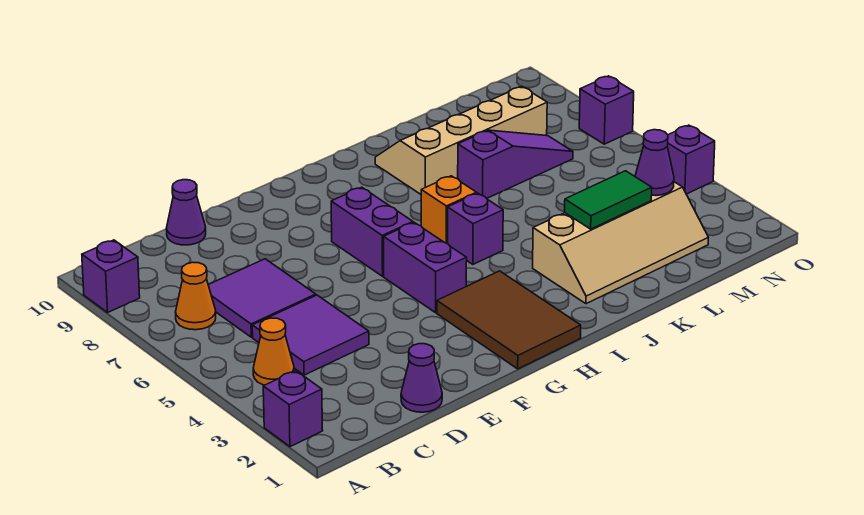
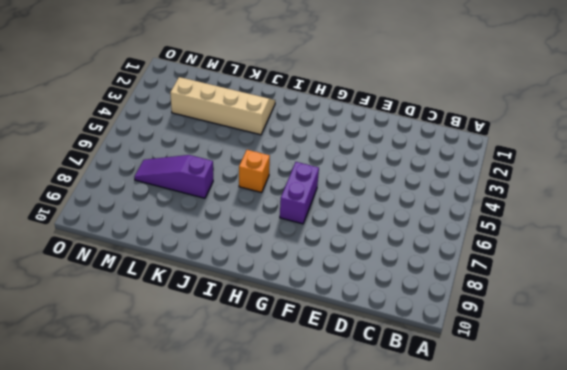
none -> purple brick A2 level 1
none -> purple brick A9 level 1
none -> orange cone B4 level 1

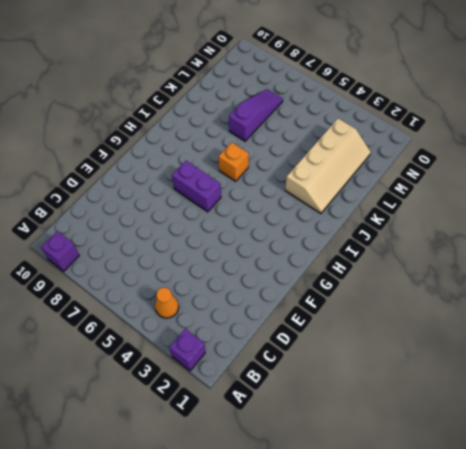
none -> orange cone B7 level 1
none -> purple tile C4:D5 level 1
none -> purple tile C6:D7 level 1

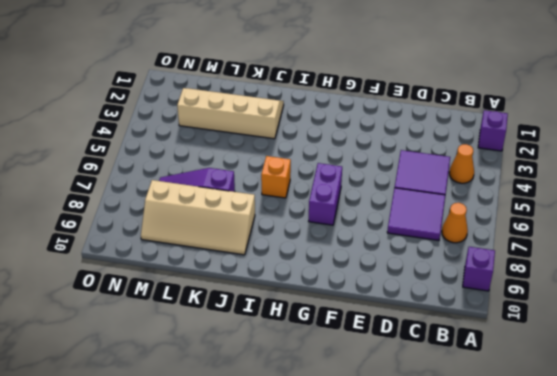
none -> purple cone D1 level 1
none -> purple cone D10 level 1
none -> brown tile G1:H3 level 1

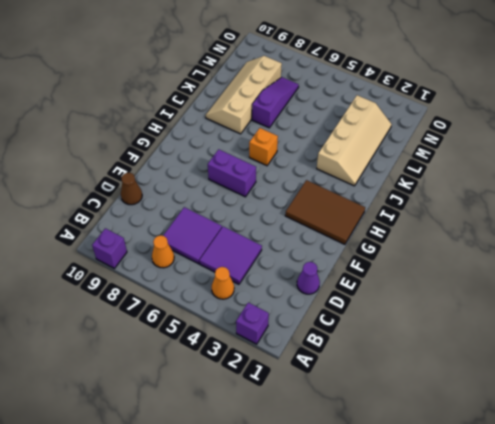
brown cone D10 level 1 -> purple cone D10 level 1
none -> purple brick G4:G5 level 1
none -> purple brick I5 level 1
none -> purple brick O4 level 1

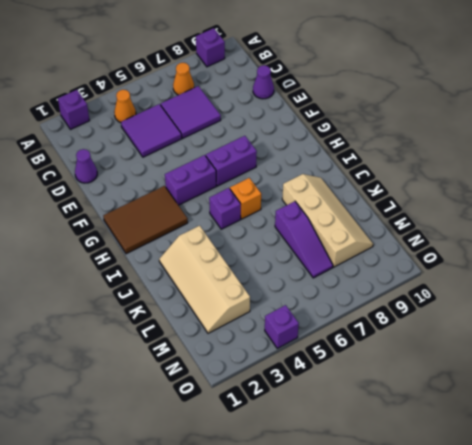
none -> purple brick O7 level 1
none -> green tile K3:L3 level 2
none -> purple cone M3 level 2

